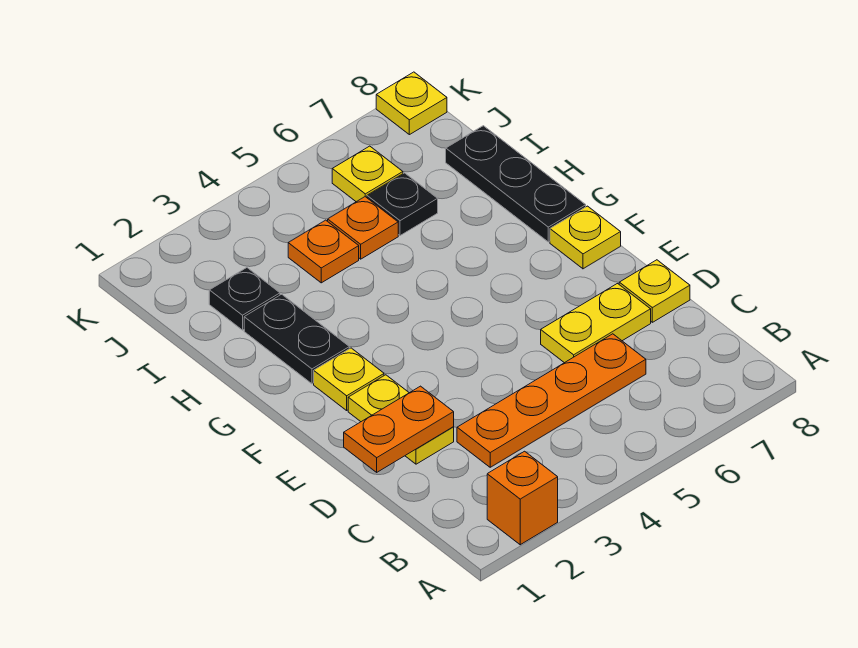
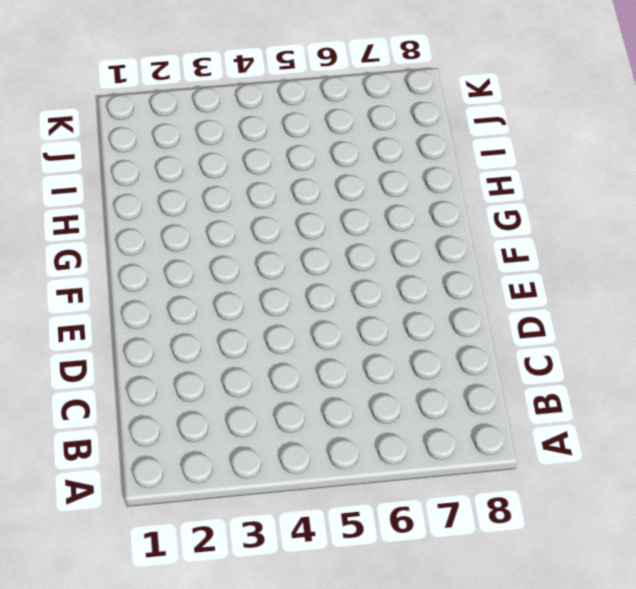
none -> orange brick A2 level 1
none -> orange plate C3:C6 level 1
none -> yellow plate D2:E2 level 1

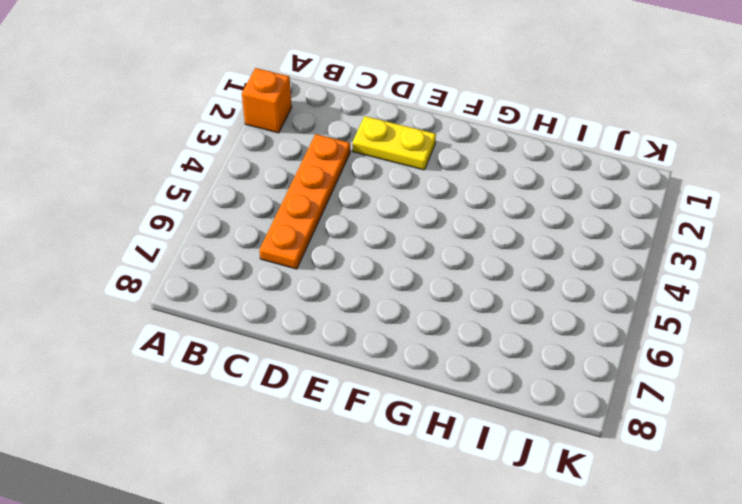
none -> yellow plate D6:D7 level 1
none -> yellow plate D8 level 1
none -> yellow plate F2 level 1

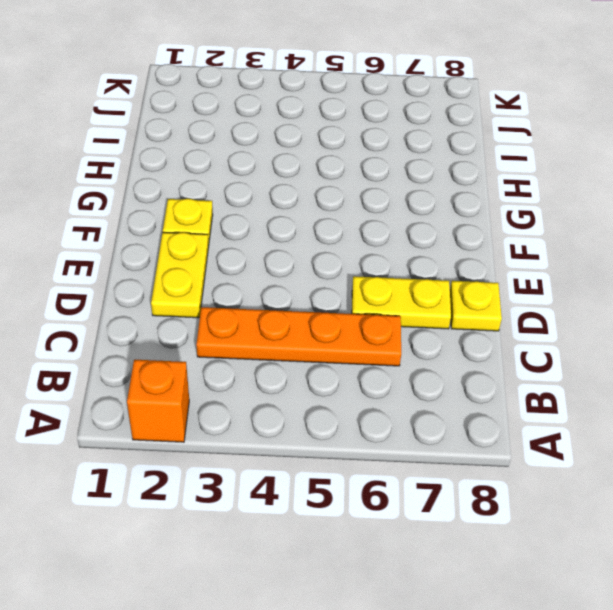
none -> yellow plate F8 level 1
none -> black plate G2:H2 level 1
none -> black plate G8:I8 level 1

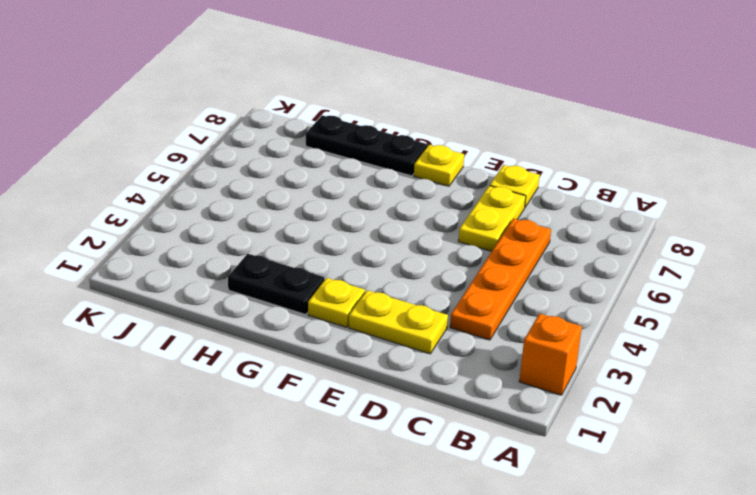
none -> black plate I2 level 1
none -> orange plate I4 level 1
none -> orange plate I5 level 1

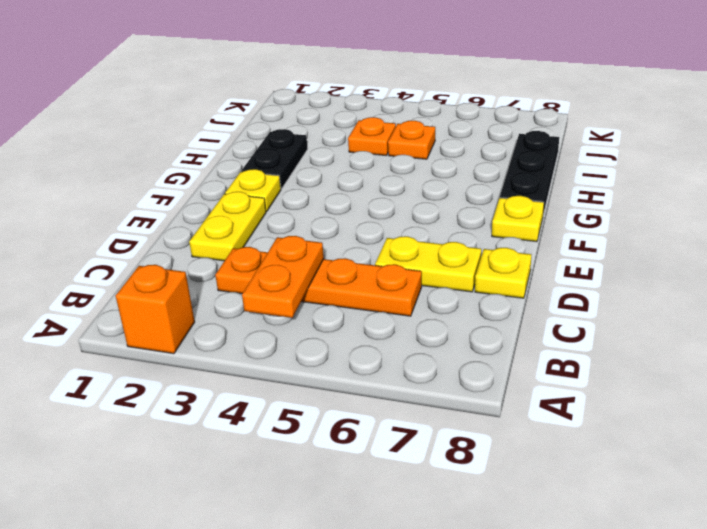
orange plate B4:C4 level 2 -> orange plate D1:D2 level 2
none -> black plate I2 level 1
none -> black plate I6 level 1
none -> yellow plate J6 level 1

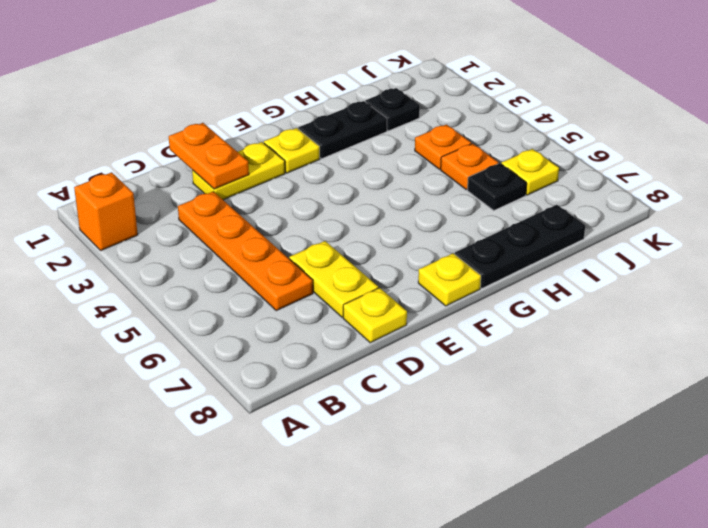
none -> yellow plate K8 level 1

